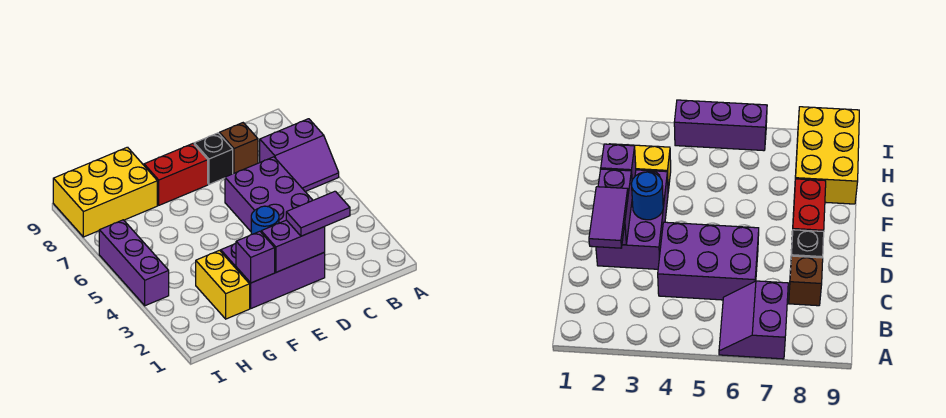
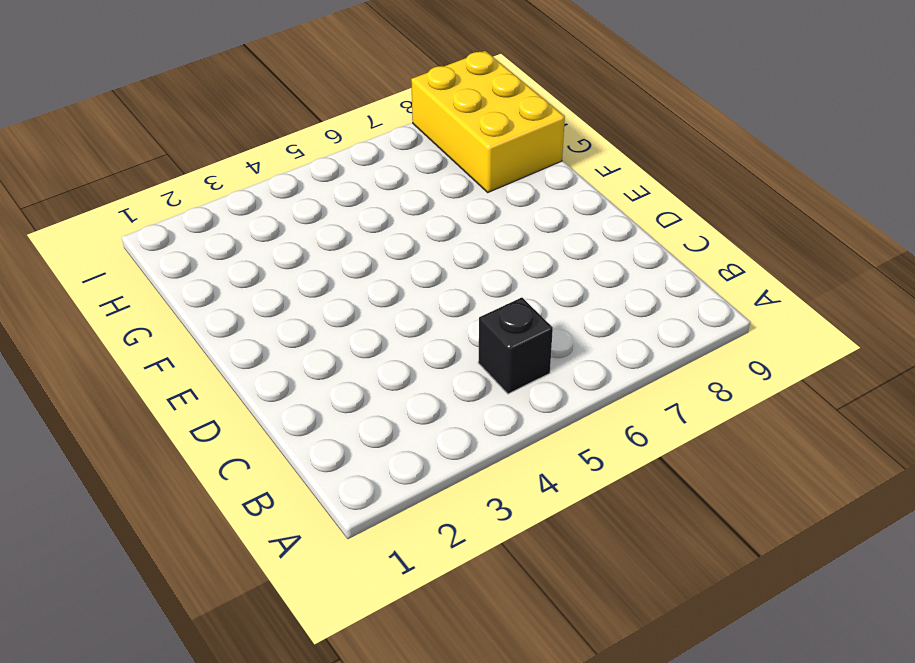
black brick B5 level 1 -> black brick D8 level 1
none -> purple slope A6:B7 level 1 top 7
none -> purple brick C4:D6 level 1
none -> brown brick C8 level 1

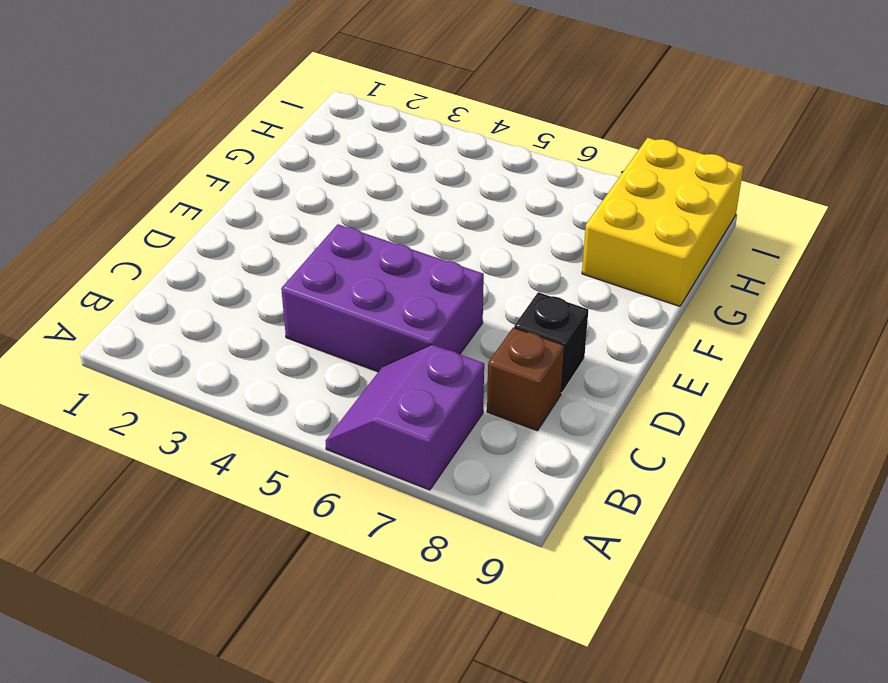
none -> purple brick D2:F3 level 1
none -> red brick E8:F8 level 1
none -> yellow brick G2:G3 level 1

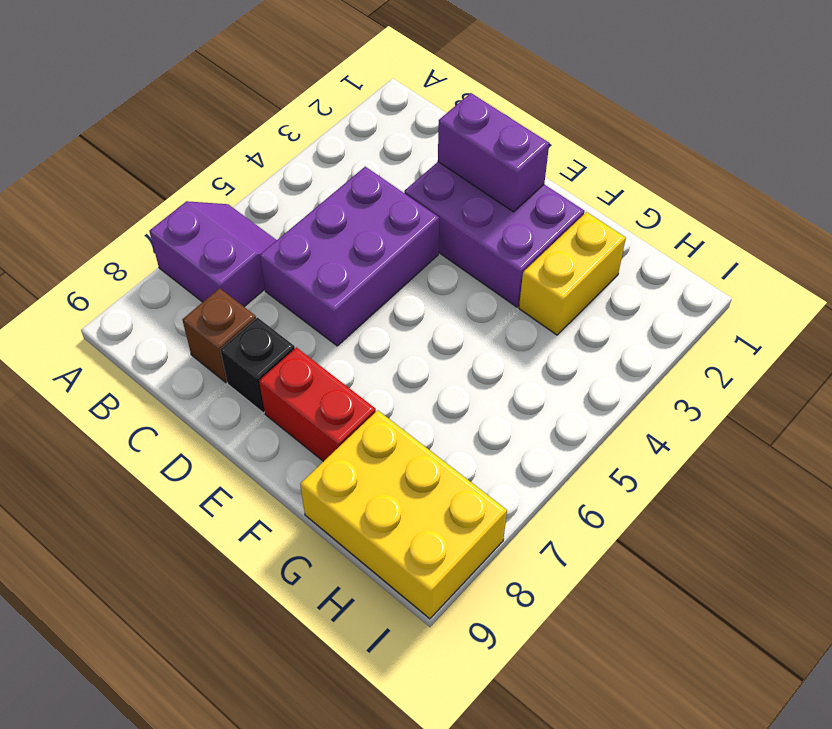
none -> purple brick I4:I6 level 1
none -> blue round brick E3 level 2
none -> purple brick F2 level 2

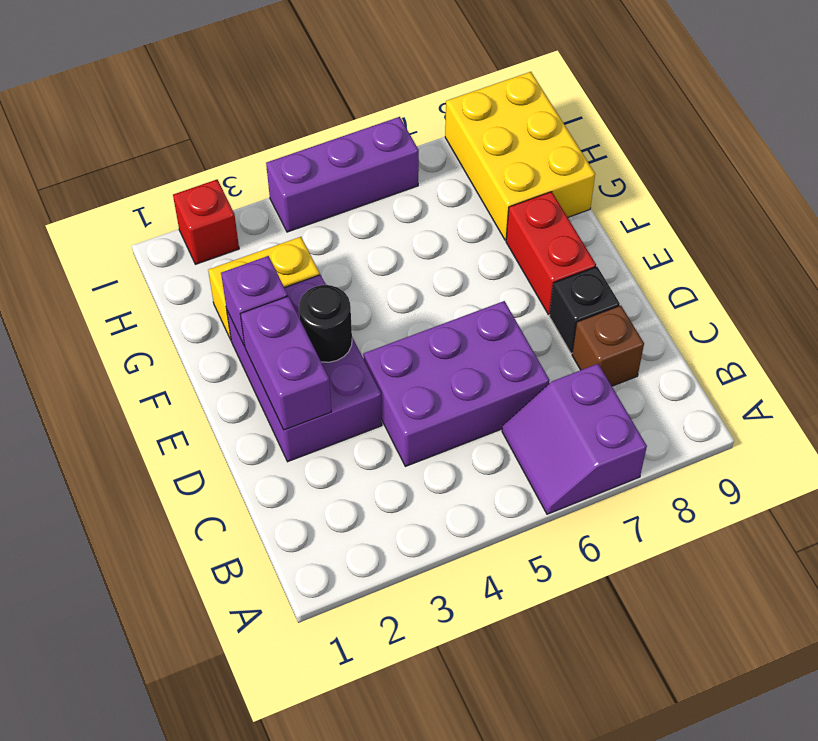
black round brick E3 level 2 -> blue round brick E3 level 2
red brick I2 level 1 -> none
none -> purple tile C2:D2 level 3

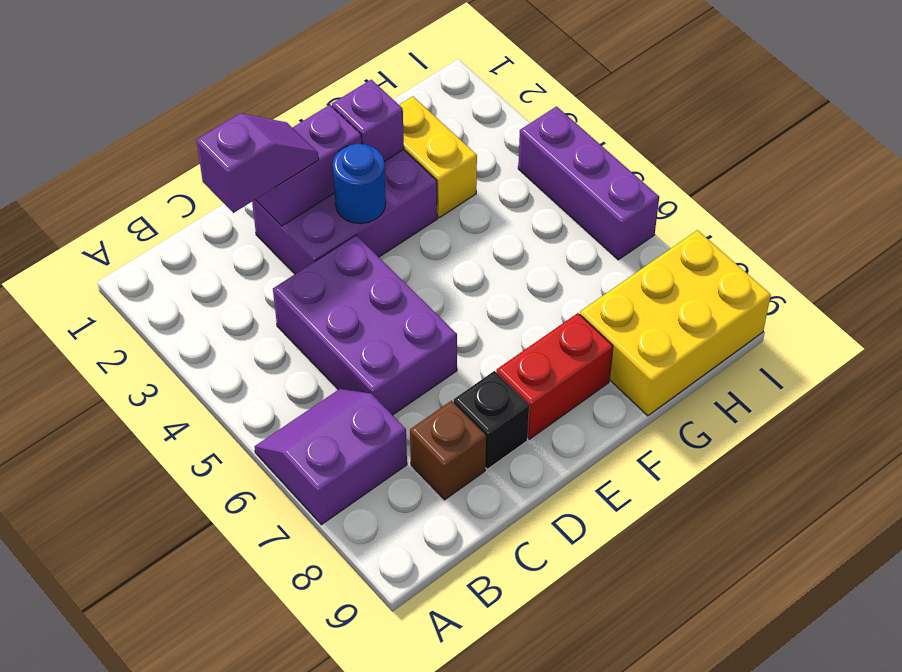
purple slope C2:D2 level 3 top C -> purple tile C2:D2 level 3

